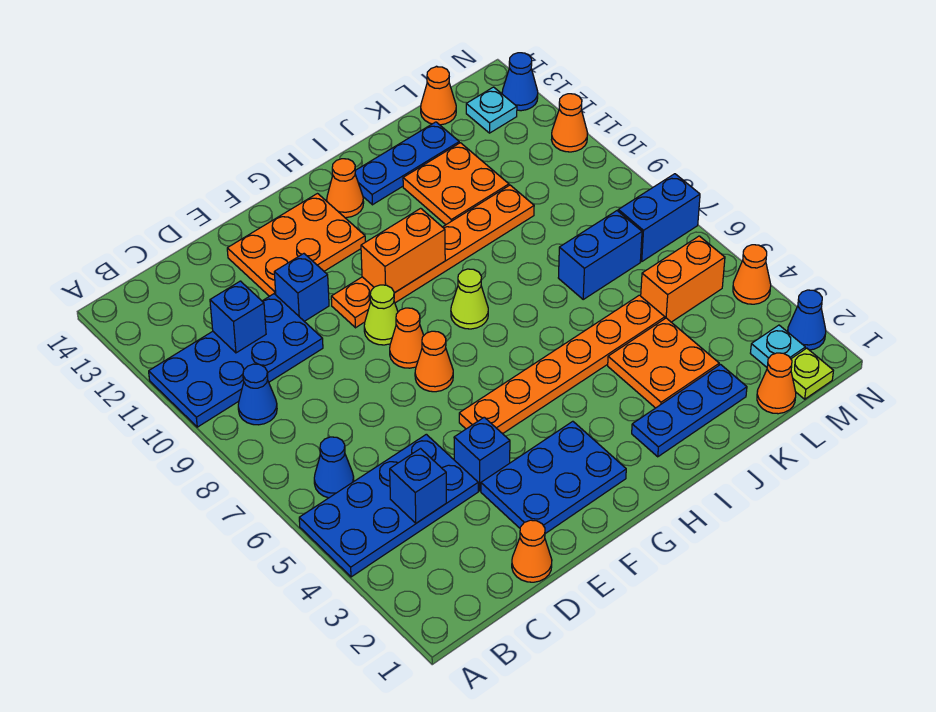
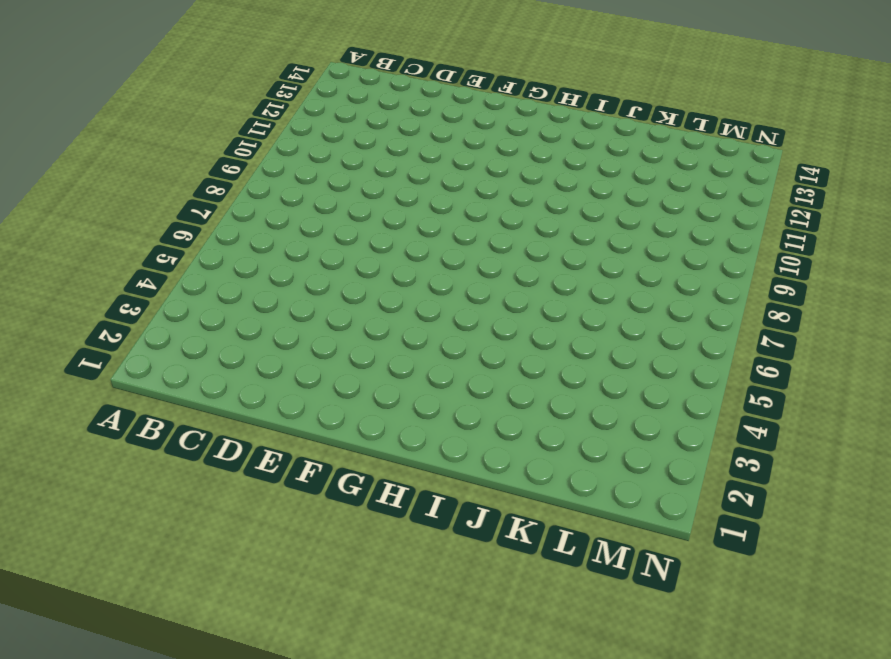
none -> blue plate A4:D5 level 1
none -> blue plate A10:D11 level 1
none -> blue cone B6 level 1
none -> blue cone B9 level 1

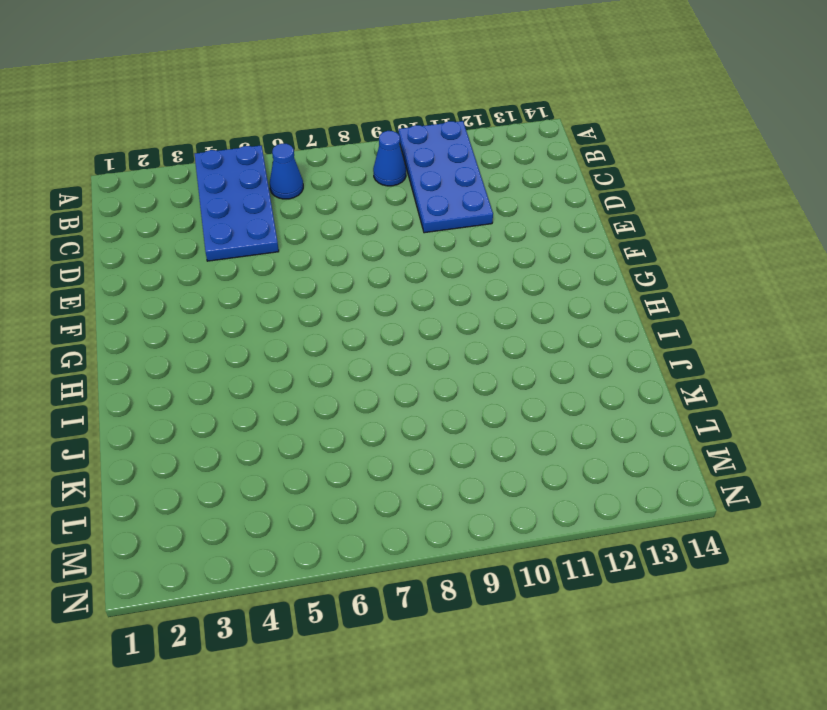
none -> orange cone D1 level 1
none -> blue plate E2:G3 level 1
none -> blue brick E4 level 1
none -> blue brick E11 level 1

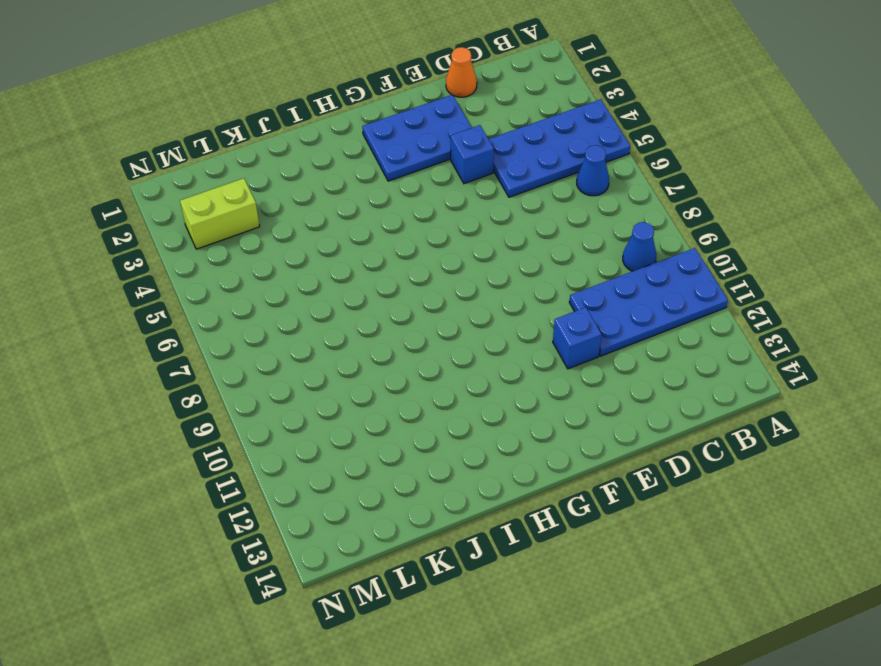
lime brick L3:M3 level 1 -> none
none -> orange plate E12:G13 level 1
none -> orange plate F5:K5 level 1
none -> orange cone F7 level 1
none -> orange cone F8 level 1

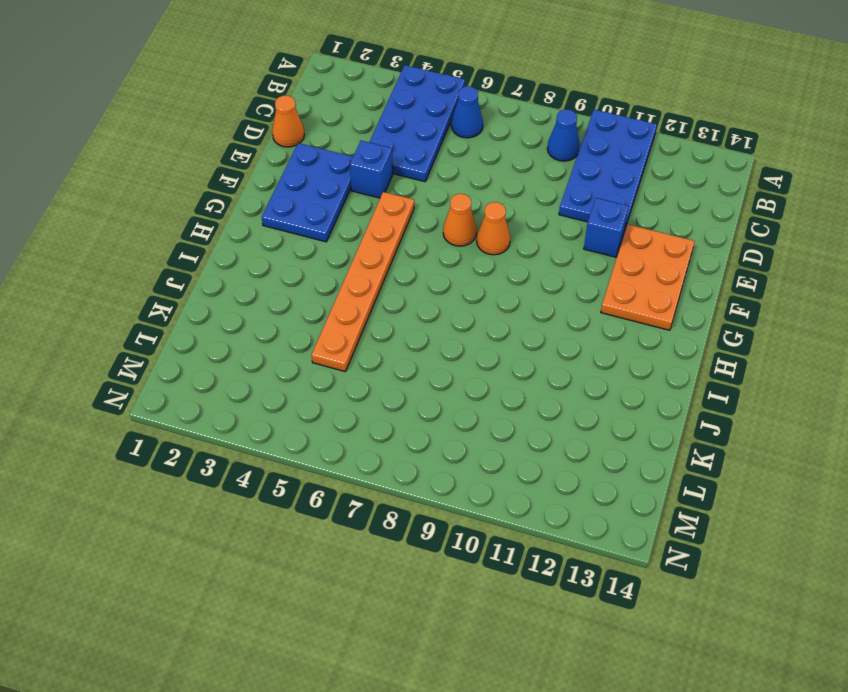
none -> lime cone F9 level 1
none -> orange plate F10:K10 level 1
none -> lime cone H8 level 1
none -> orange cone H13 level 1

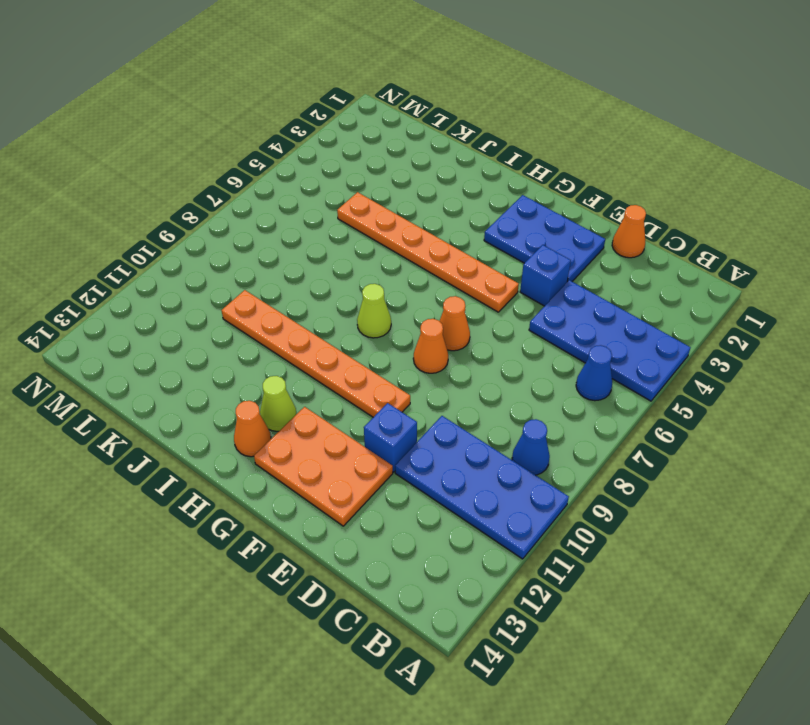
lime cone H12 level 1 -> lime cone F9 level 1
none -> blue plate I2:K2 level 1
none -> blue plate I13:K13 level 1
none -> orange plate J3:K4 level 1
none -> orange plate J11:K12 level 1

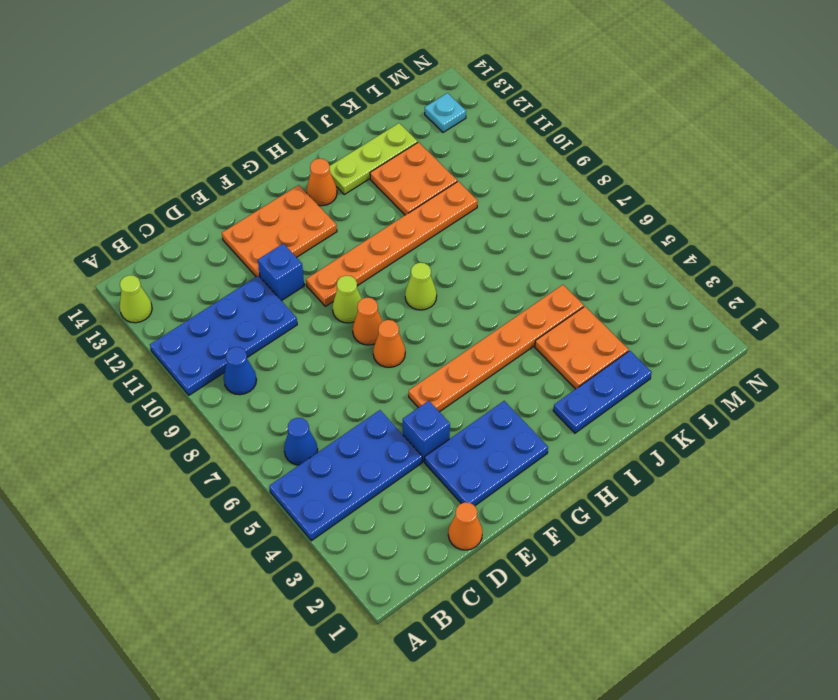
lime cone A13 level 1 -> none
lime plate I13:K13 level 1 -> blue plate I13:K13 level 1
none -> blue brick K7:L7 level 1
none -> orange cone L1 level 1
none -> orange brick L5:M5 level 1
none -> orange cone L14 level 1

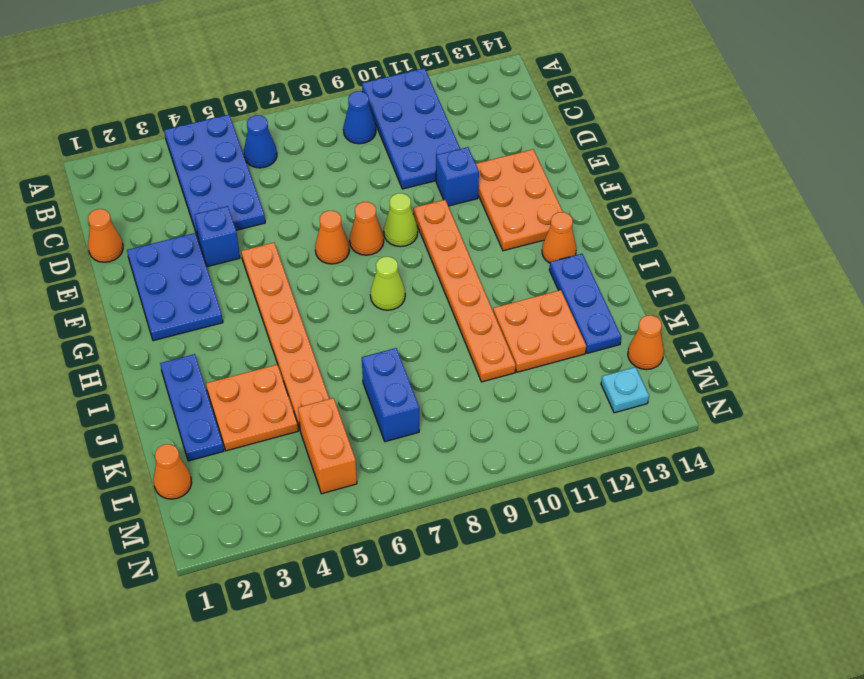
none -> lime plate M1 level 1
none -> cyan plate M2 level 1
none -> blue brick M7:N7 level 1
none -> blue cone N2 level 1

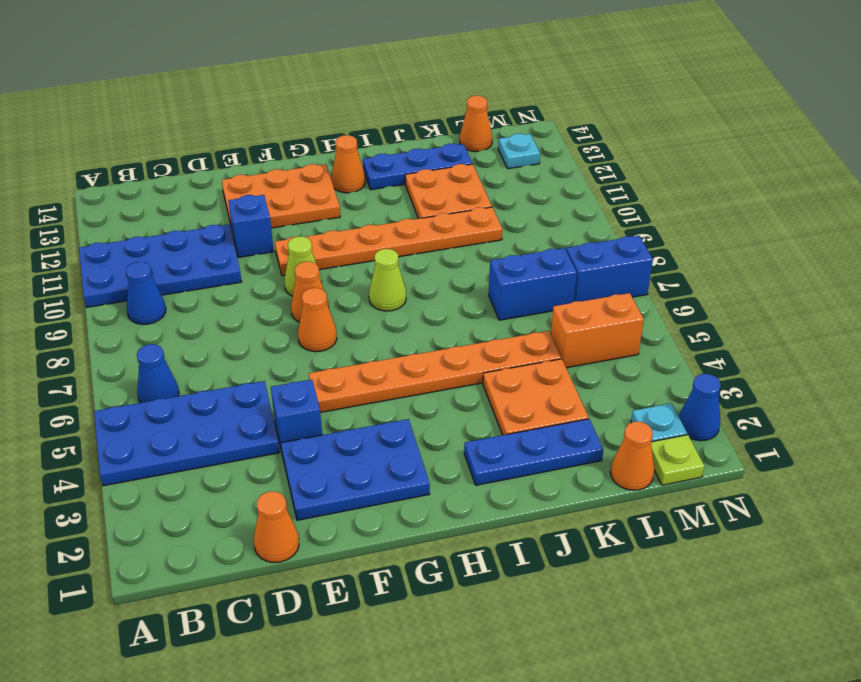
none -> orange cone N4 level 1
none -> orange cone N11 level 1
none -> blue cone N13 level 1
none -> blue brick C4 level 2

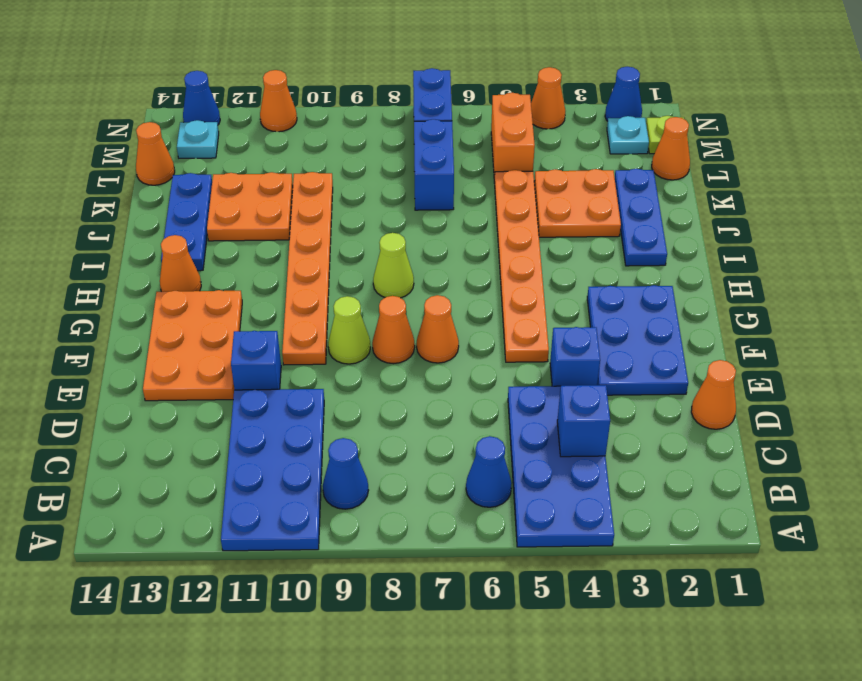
none -> blue brick C11 level 2
none -> orange brick G10:H10 level 2

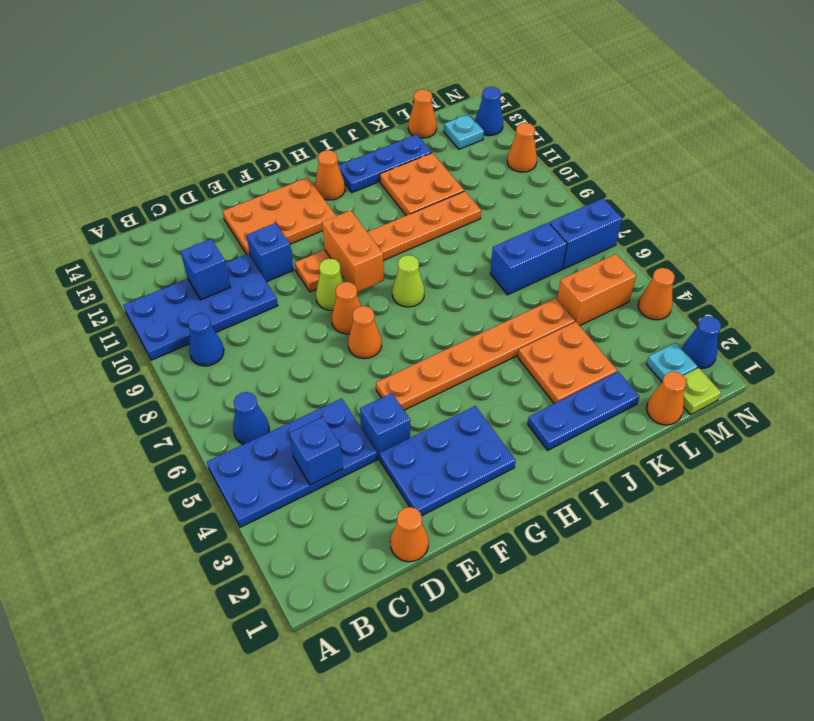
orange brick G9:G10 level 2 -> orange brick G10:H10 level 2

